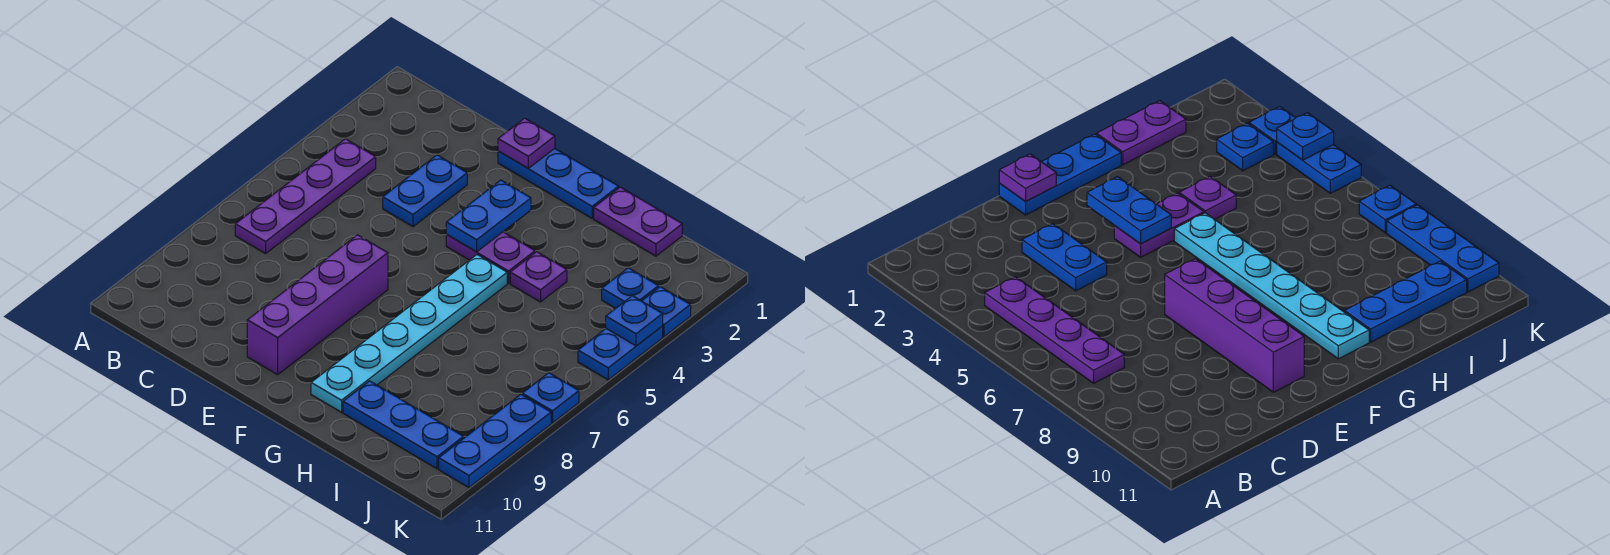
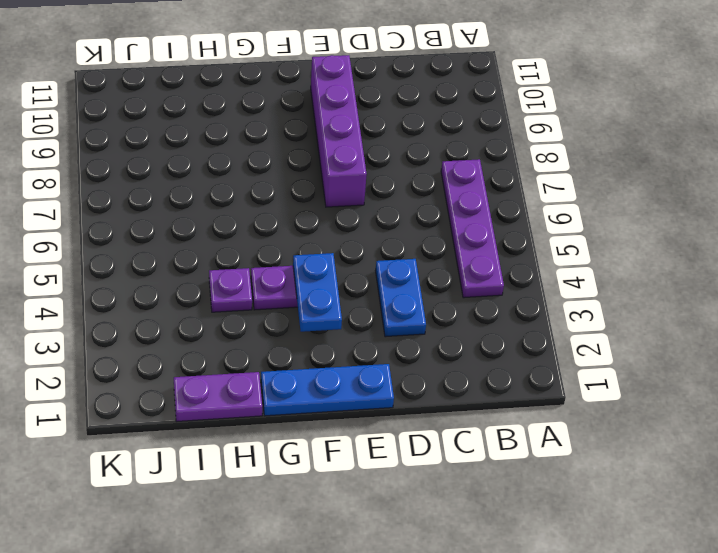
none -> cyan plate G5:G10 level 1
none -> blue plate H10:J10 level 1
none -> blue plate J3 level 1

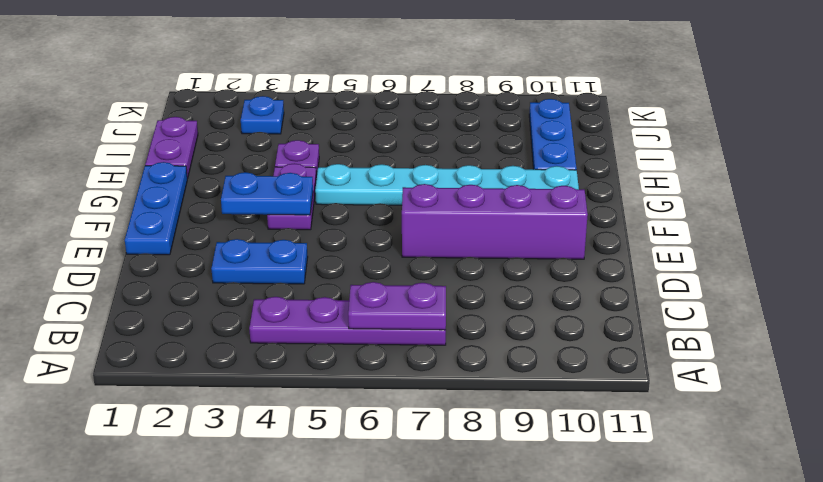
purple plate B6:B7 level 2 -> none
none -> blue plate K3 level 1
none -> blue plate K4:K5 level 1
none -> blue plate K7 level 1

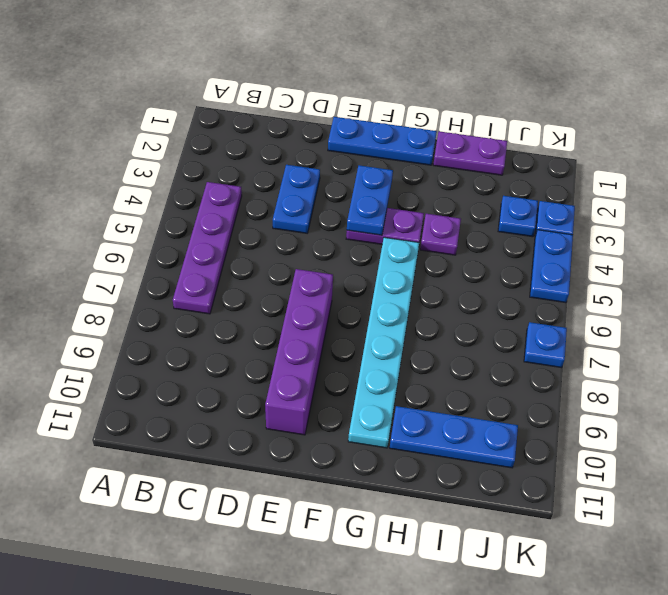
none -> blue plate K8:K10 level 1
none -> purple plate E1 level 2
none -> blue plate K4 level 2

